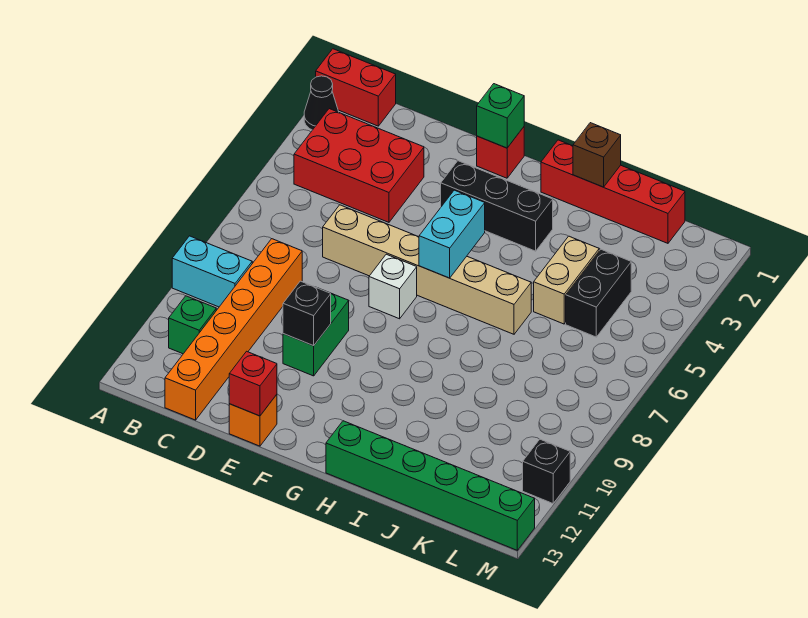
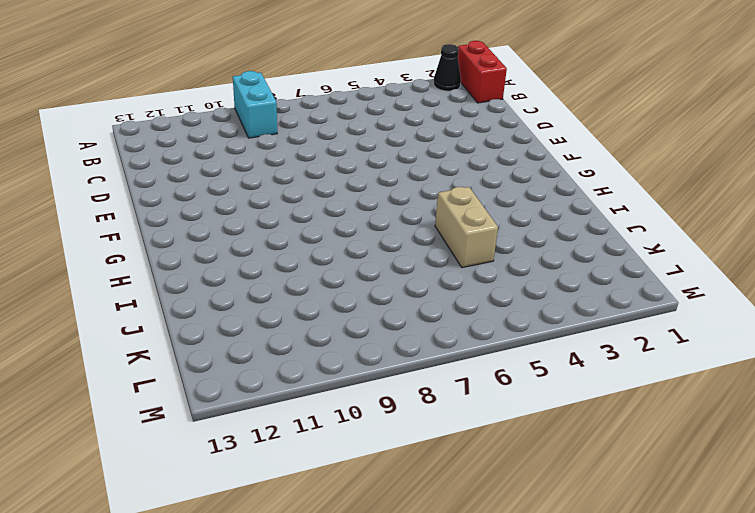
tan brick I5:J5 level 1 -> tan brick J4:J5 level 1
none -> red brick B3:D4 level 1
none -> green brick B11 level 1
none -> orange brick C8:C13 level 1

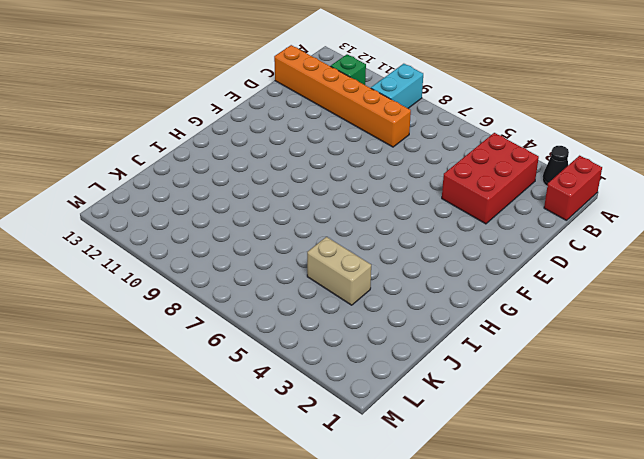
none -> tan brick D6:I6 level 1
none -> green brick E9:E10 level 1
none -> orange brick E13 level 1

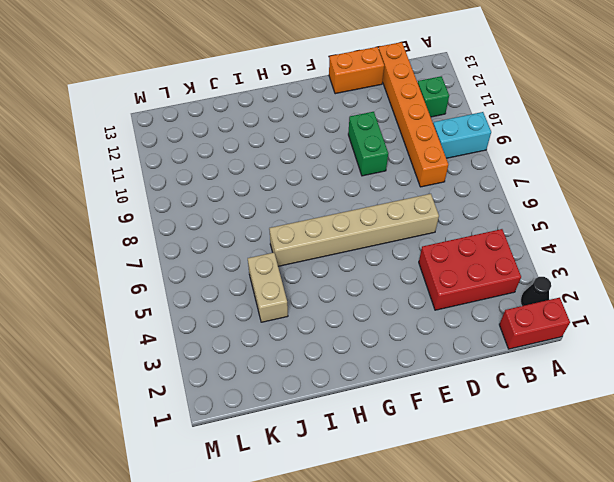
orange brick D13:E13 level 1 -> orange brick E13 level 1
none -> red brick F1 level 1
none -> black brick F3:H3 level 1
none -> white brick F7 level 1

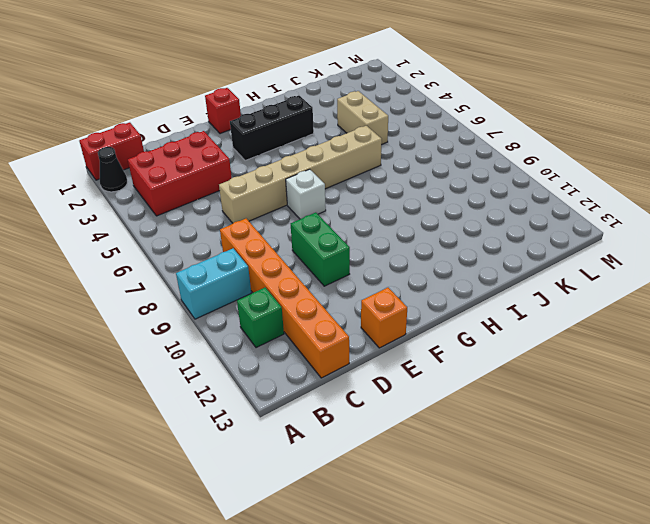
none -> red brick H1:K1 level 1
none -> green brick H13:M13 level 1
none -> black brick K4:K5 level 1

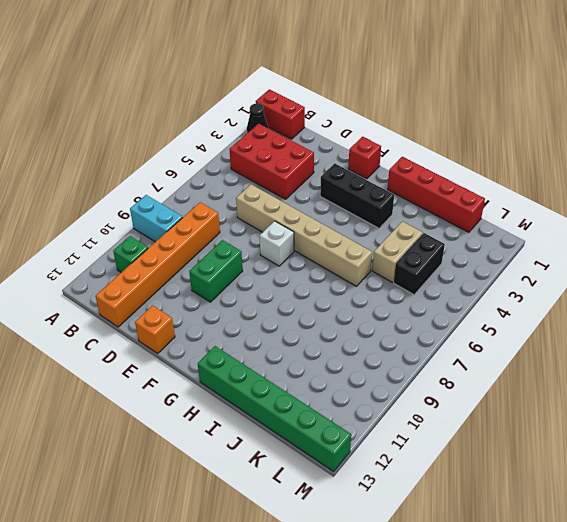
none -> black brick M11 level 1
none -> black brick E10 level 2
none -> red brick E13 level 2

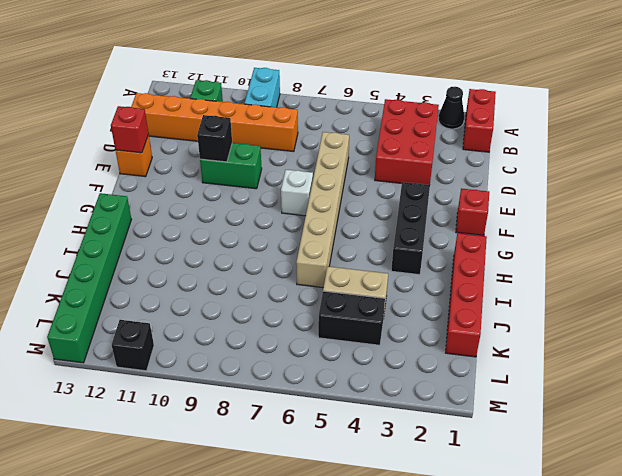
none -> green brick F1 level 2
none -> cyan brick G5:G6 level 2
none -> brown brick I1 level 2

